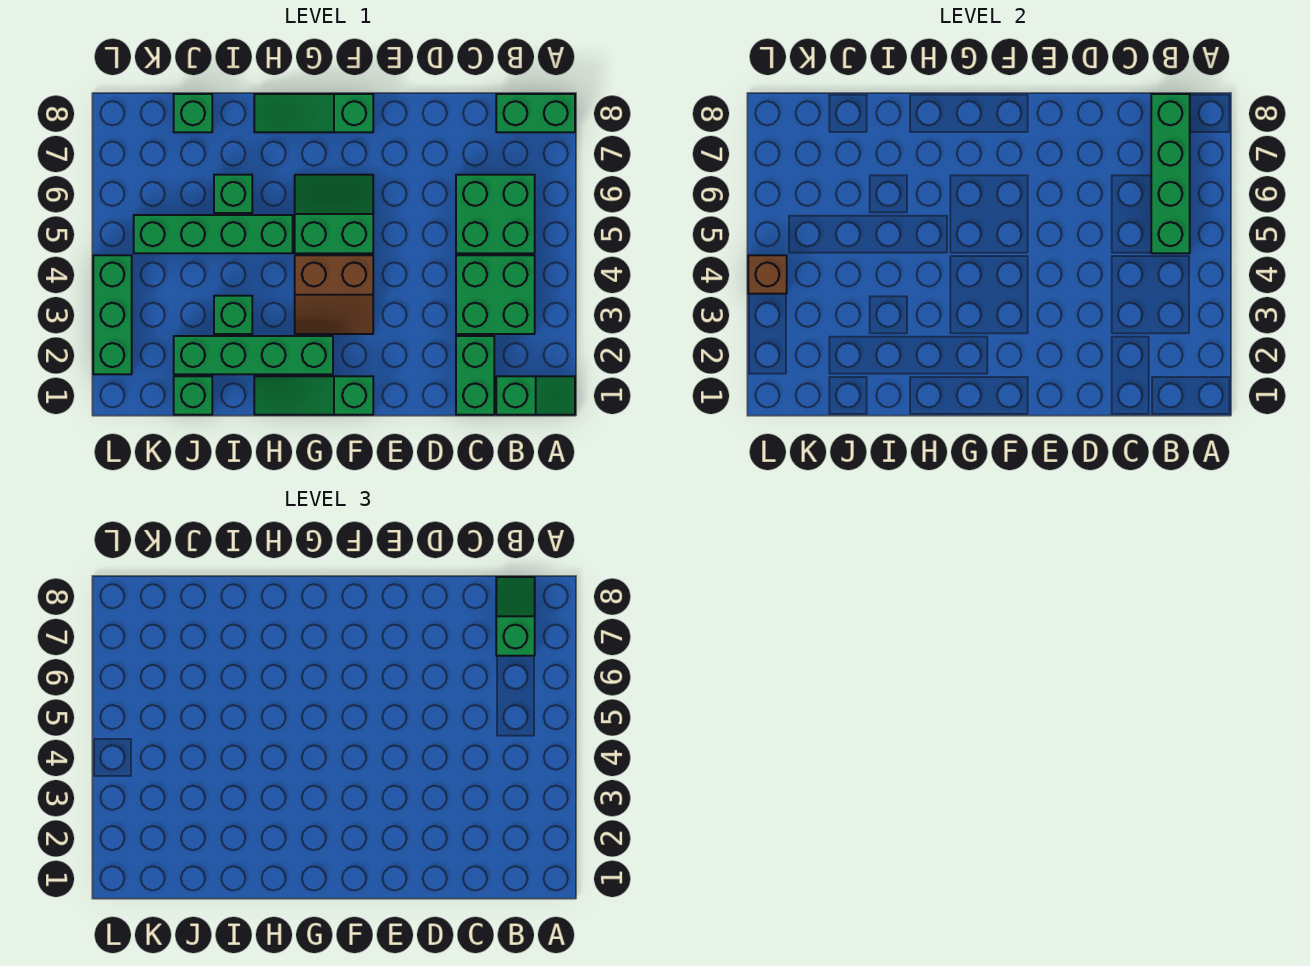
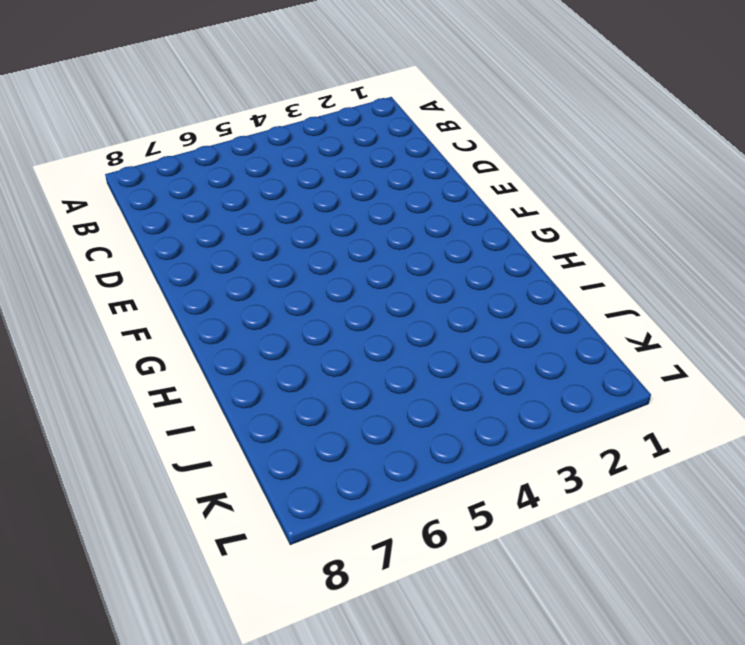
none -> green slope A1:B1 level 1 top B
none -> green brick A8:B8 level 1
none -> green brick B3:C4 level 1

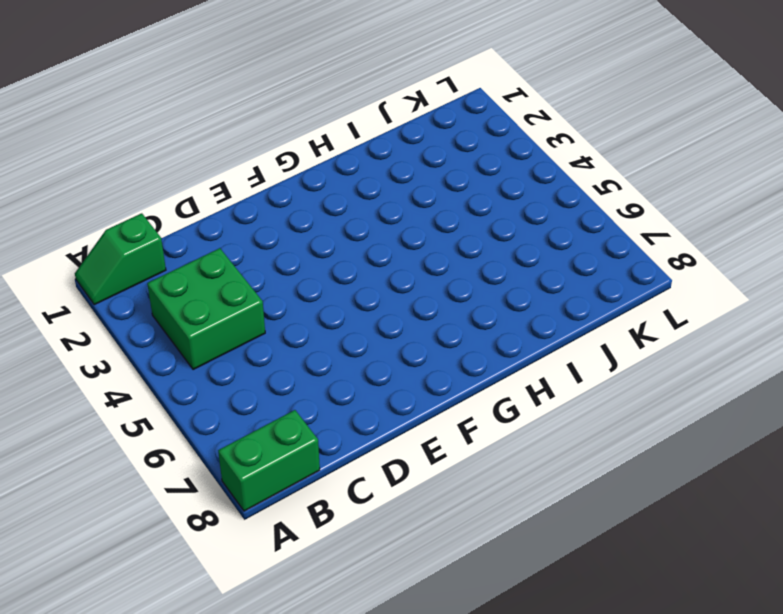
none -> green brick B5:C6 level 1
none -> green brick C1:C2 level 1
none -> green slope F1:H1 level 1 top F

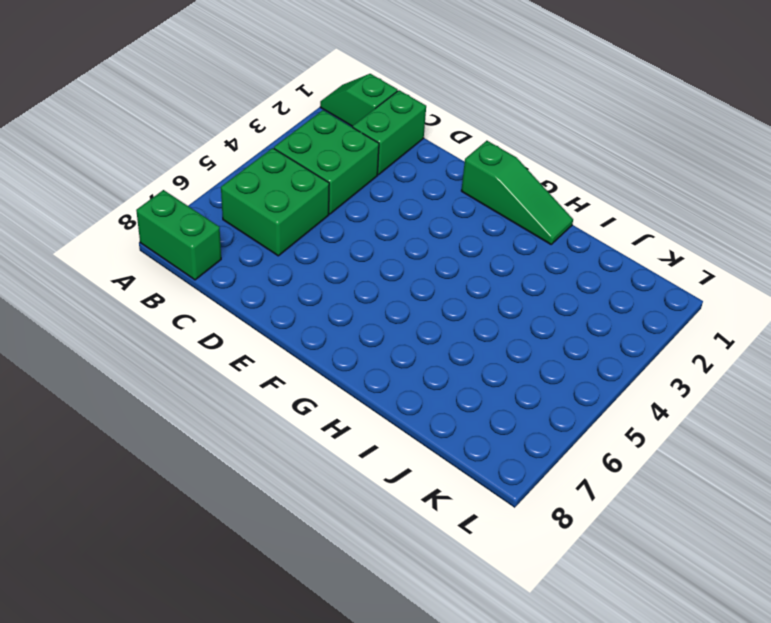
none -> brown slope F3:G4 level 1 top 4
none -> green slope F5:G6 level 1 top 5
none -> green slope F8:H8 level 1 top F

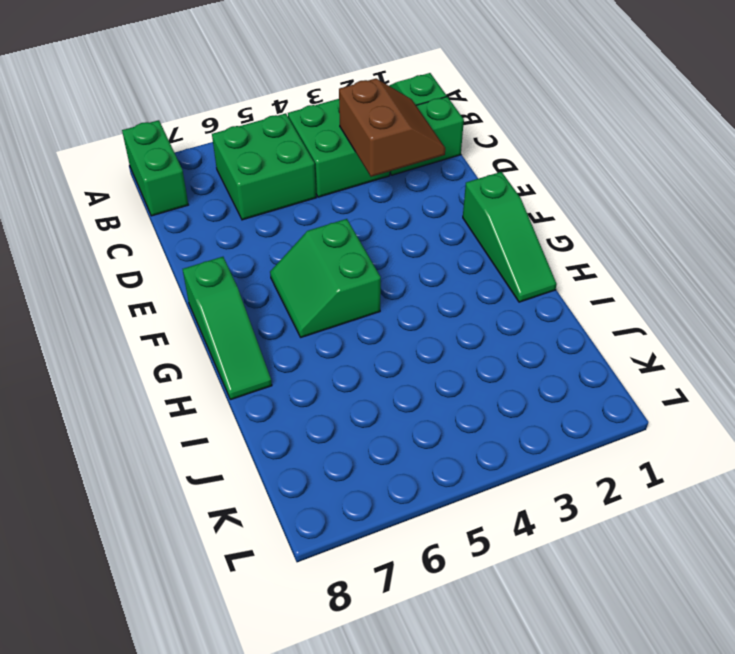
brown slope C2:D3 level 2 top 3 -> brown slope F3:G4 level 1 top 4
none -> green brick G2:J2 level 1
none -> green brick H5:K5 level 1
none -> green brick I3 level 1

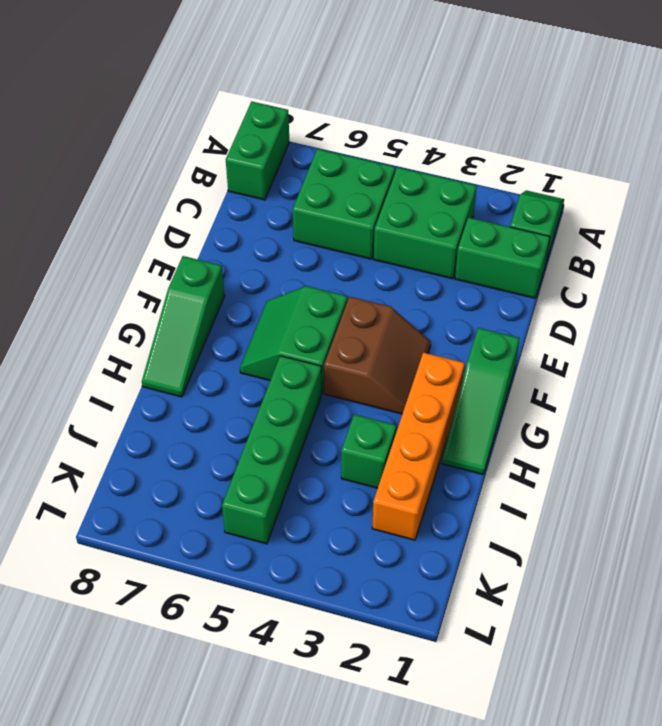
orange brick G2:J2 level 1 -> green brick G2:J2 level 1
none -> green brick I6 level 1
none -> green brick J1 level 1
none -> green brick J8 level 1

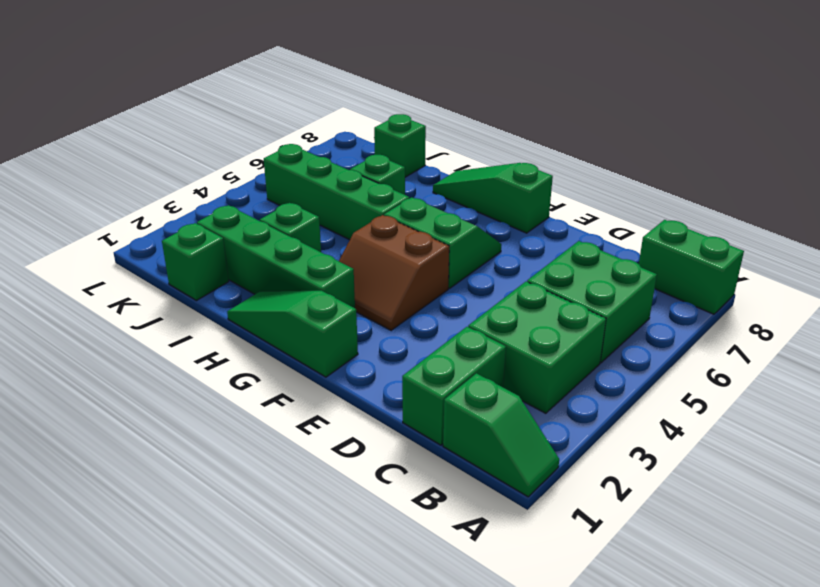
none -> green brick L2:L4 level 1
none -> green brick B5:B8 level 2
none -> brown brick L4 level 2

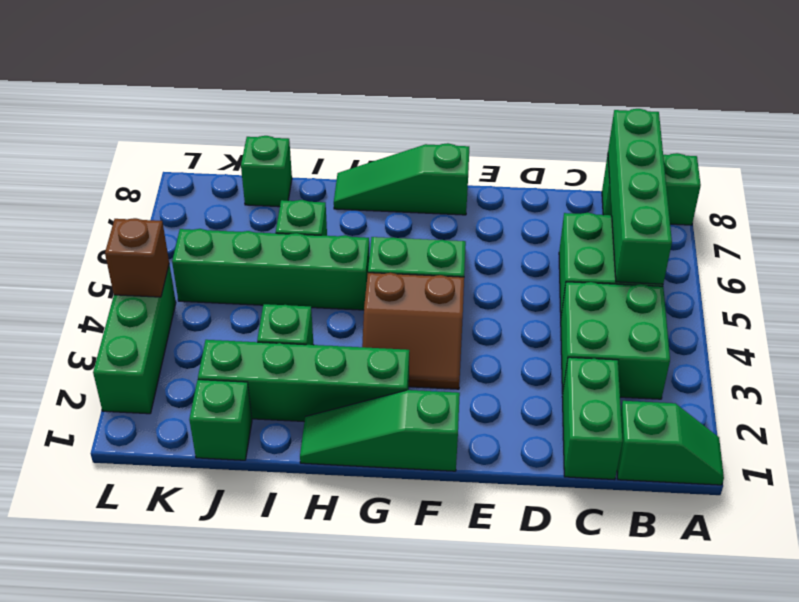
none -> green slope B7:B8 level 3 top 7

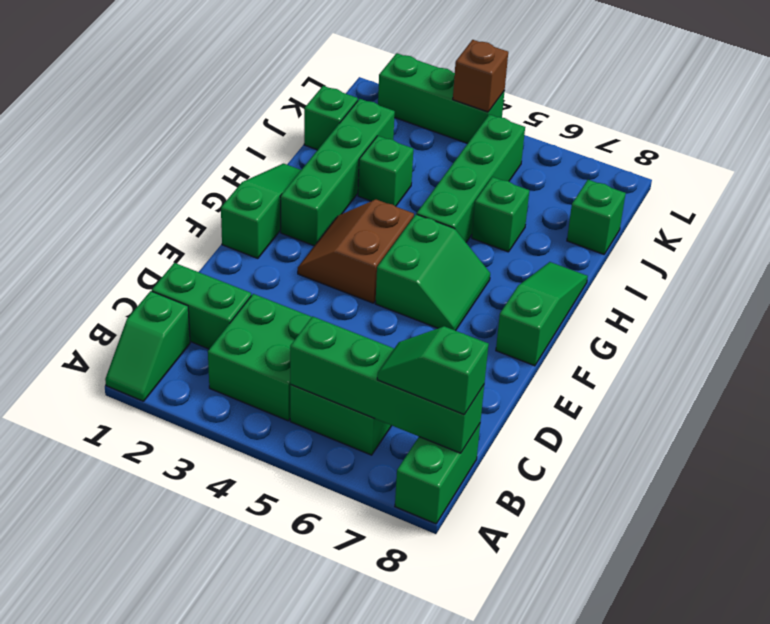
green slope B7:B8 level 3 top 8 -> green slope B7:B8 level 3 top 7

